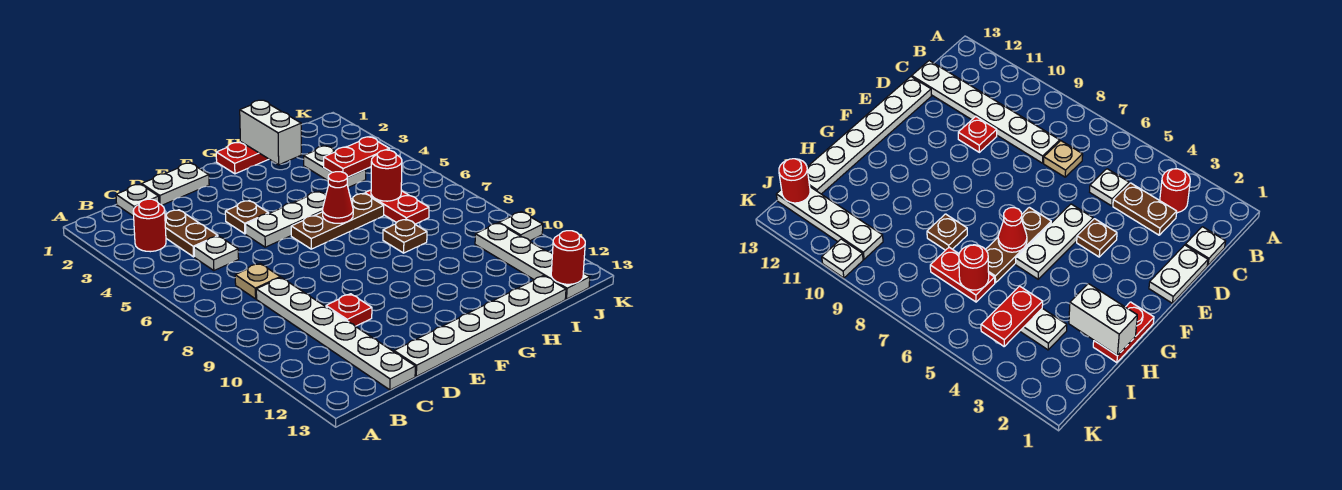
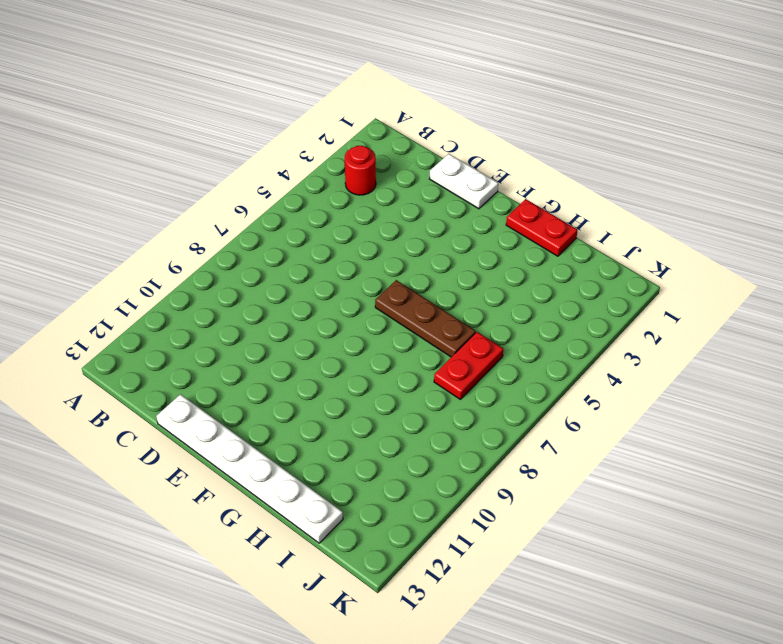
none -> white plate C1 level 1
none -> brown plate C3:C4 level 1
none -> white plate C5 level 1

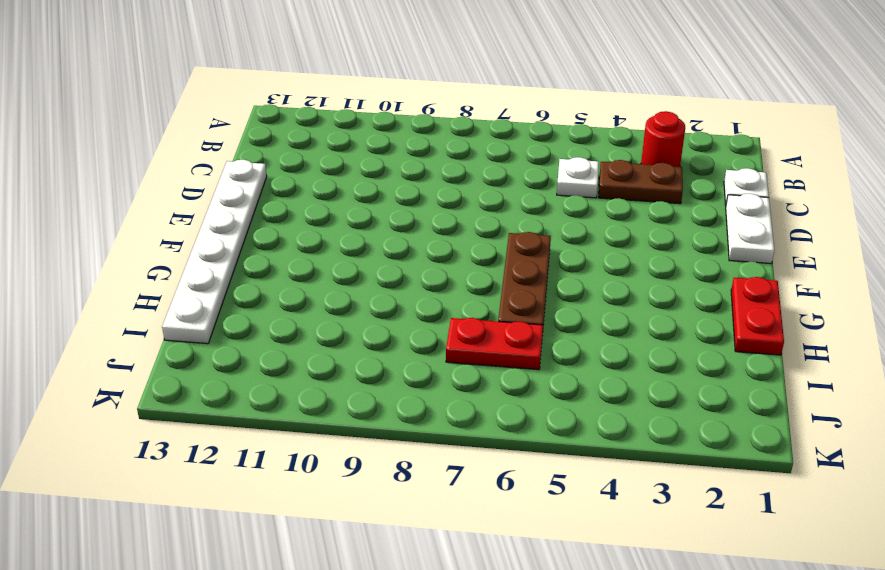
none -> tan plate C7 level 1
none -> white plate C8:C13 level 1
none -> red plate D10 level 1

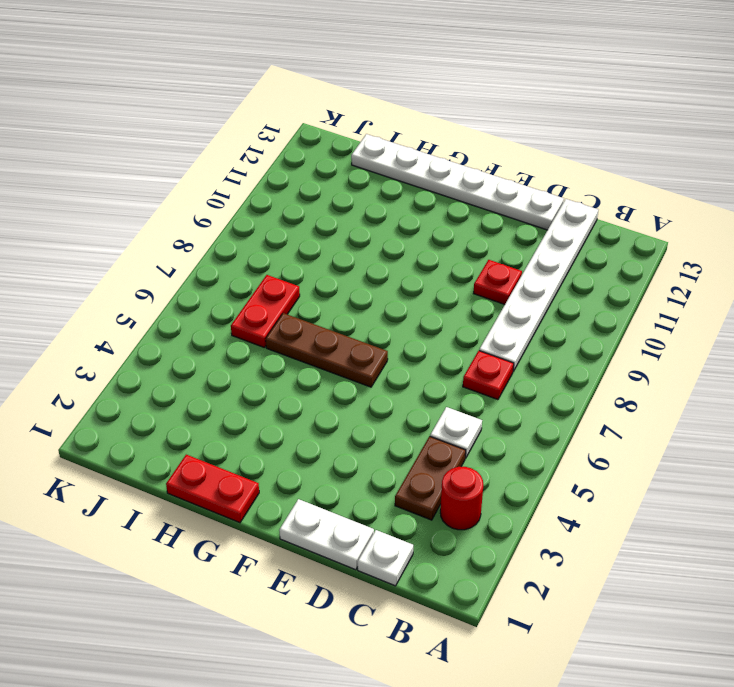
red plate C7 level 1 -> tan plate C7 level 1
none -> brown plate E4 level 1
none -> white plate E5:G5 level 1
none -> brown plate H8 level 1

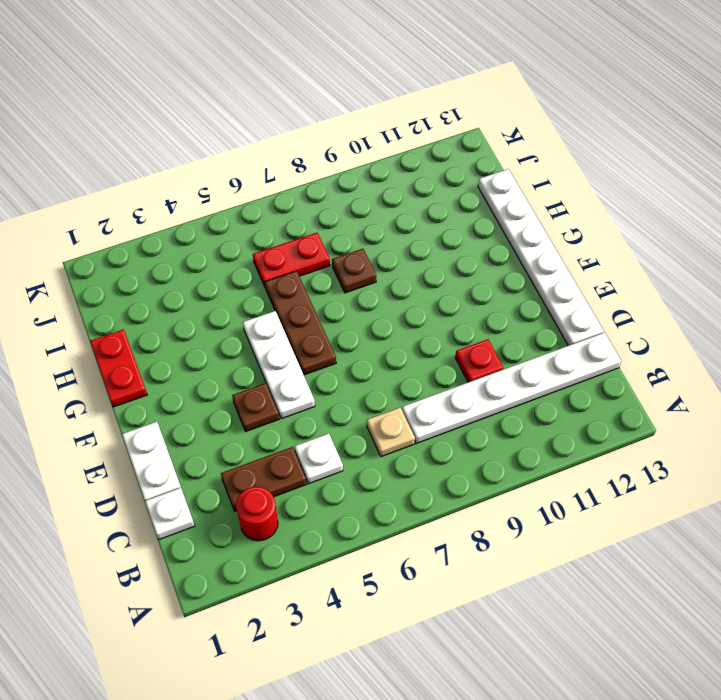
none -> white plate I3:I4 level 1
none -> white plate J10:J13 level 1
none -> white plate K10 level 1

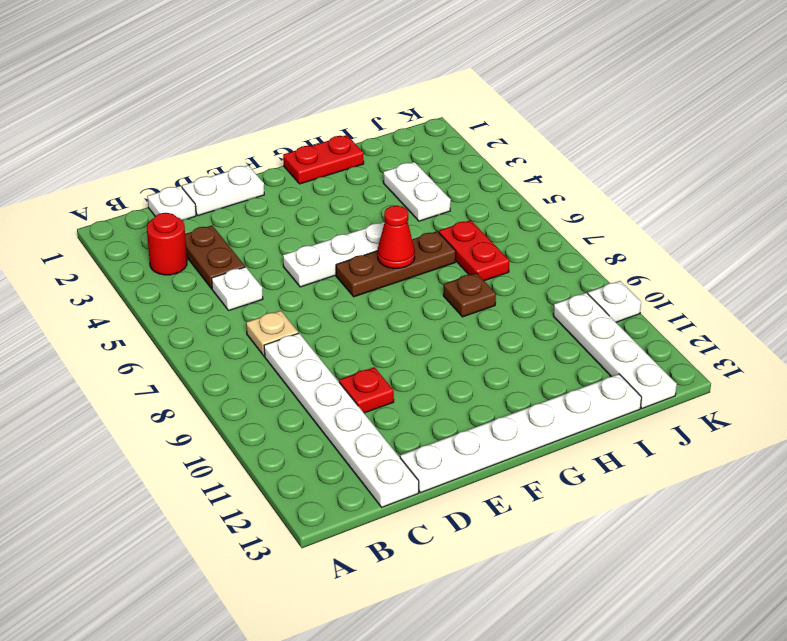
none -> brown plate E4 level 1
none -> white brick H1:H2 level 2
none -> red plate I4:J4 level 2

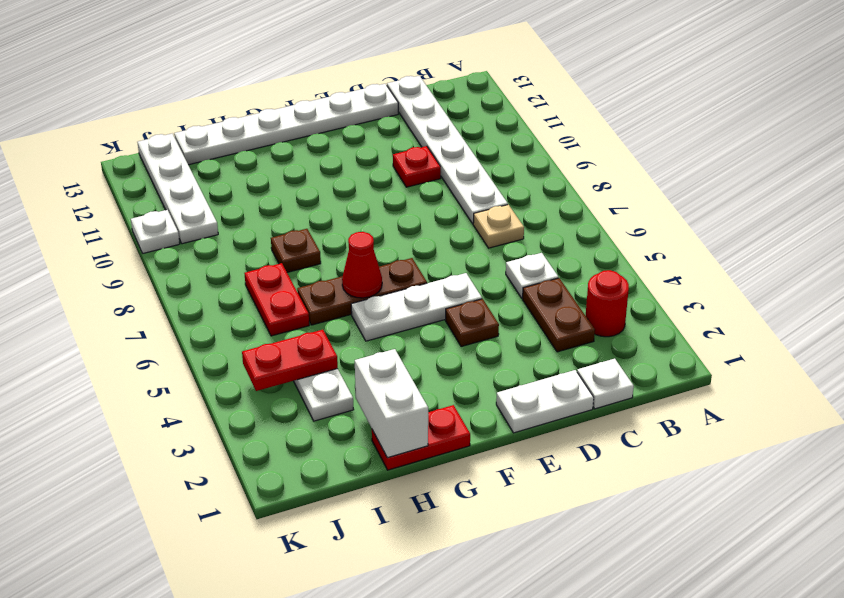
none -> red round brick I6 level 2
none -> red round brick J13 level 2

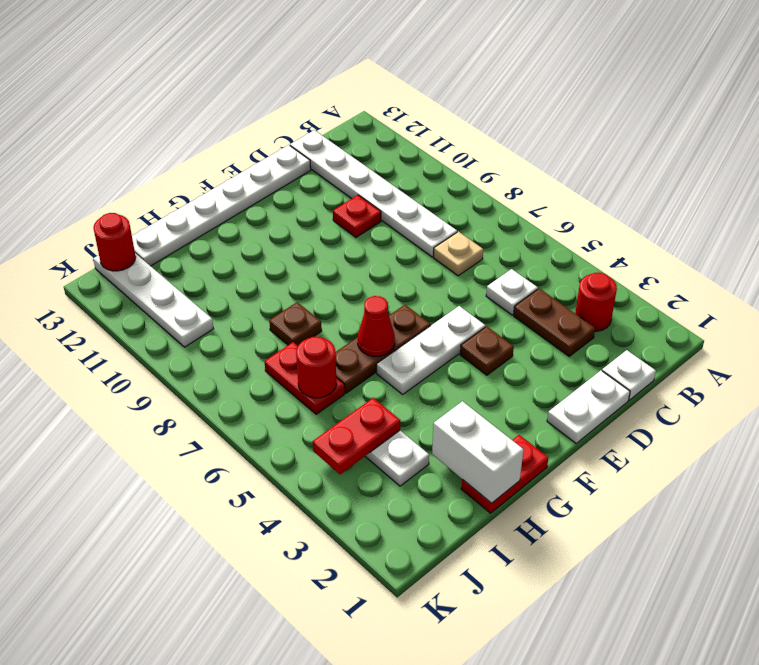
none -> white plate K10 level 1

